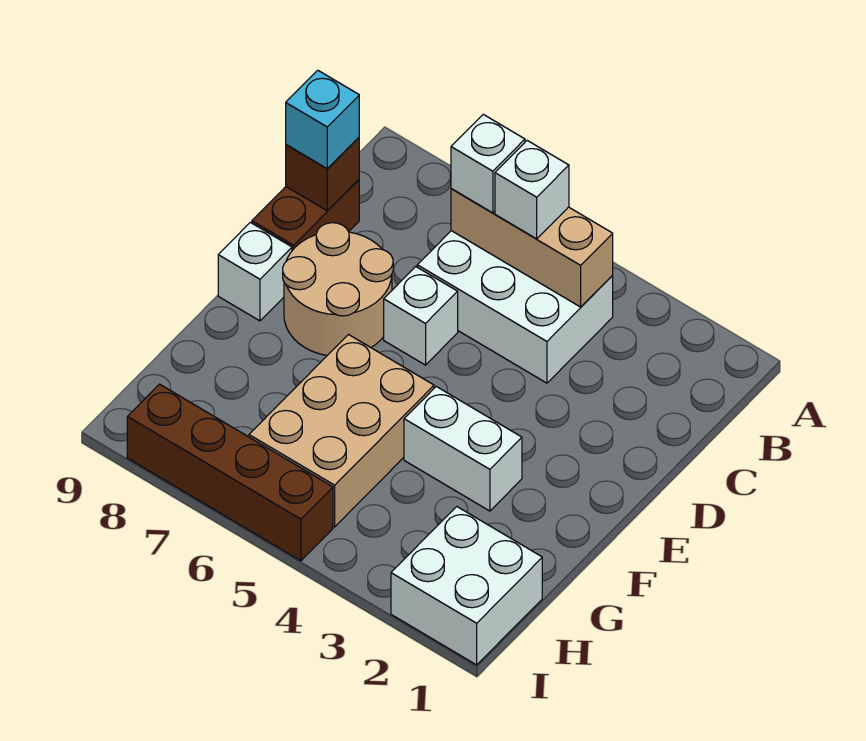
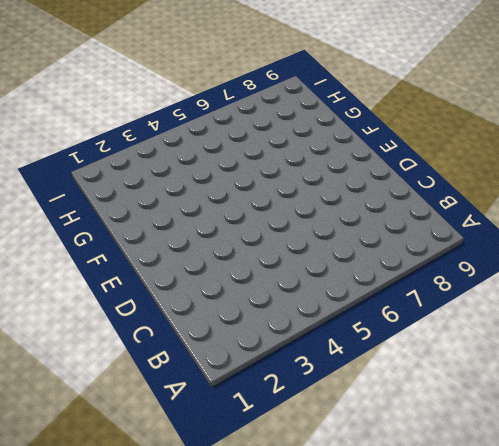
none -> white brick B4:C6 level 1
none -> brown brick C9:D9 level 1
none -> white brick D6 level 1

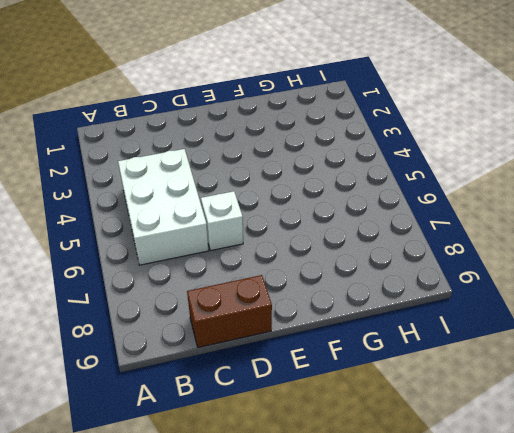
none -> tan round brick D7:E8 level 1
none -> white brick E9 level 1
none -> white brick F3:F4 level 1

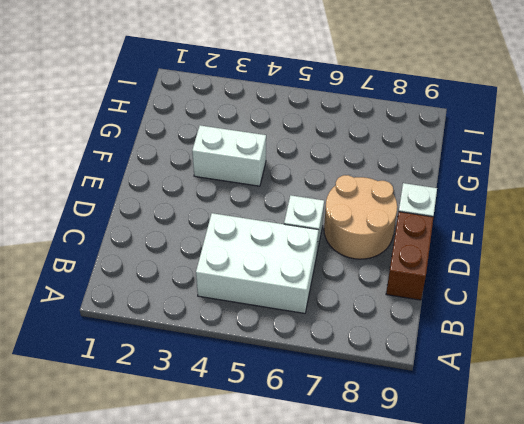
none -> tan brick F5:H6 level 1
none -> white brick H1:I2 level 1
none -> brown brick I5:I8 level 1

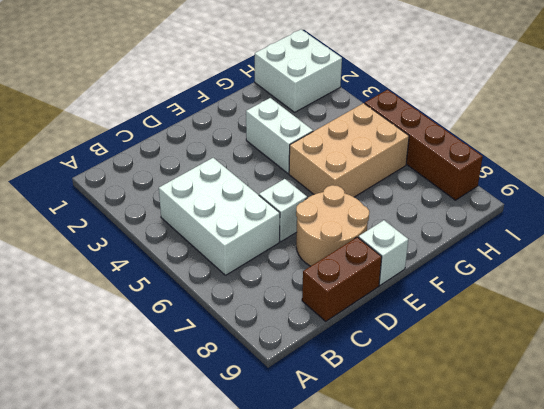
none -> tan brick B4:B6 level 2
none -> brown brick C9 level 2
none -> white brick B5 level 3

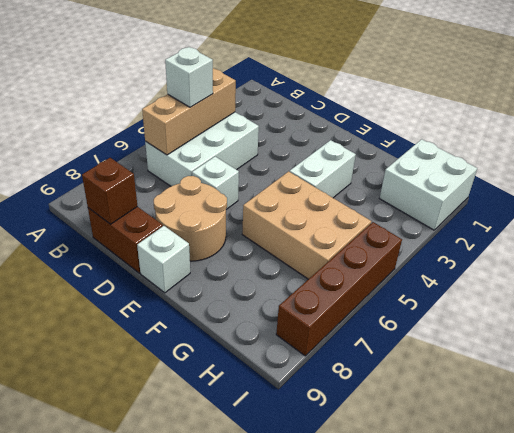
none -> white brick B6 level 3
none -> cyan brick C9 level 3

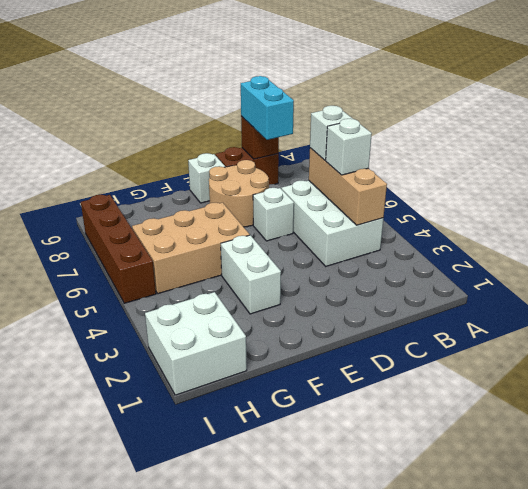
cyan brick C8:C9 level 3 -> cyan brick C9 level 3

